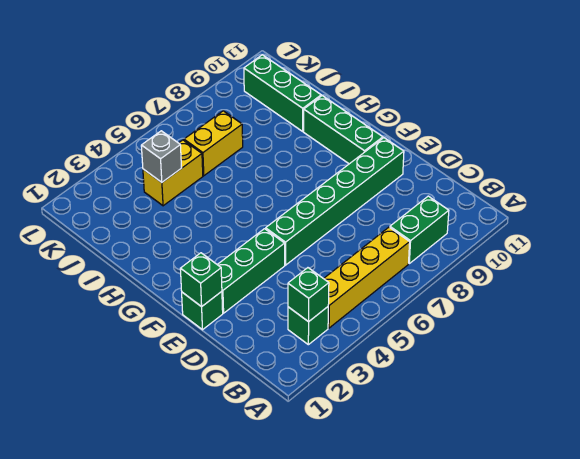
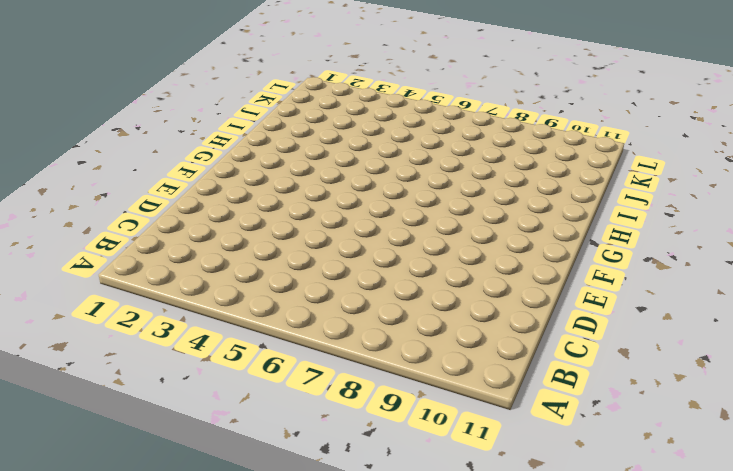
none -> green brick B3 level 1
none -> yellow brick B4:B7 level 1
none -> green brick B8:B9 level 1

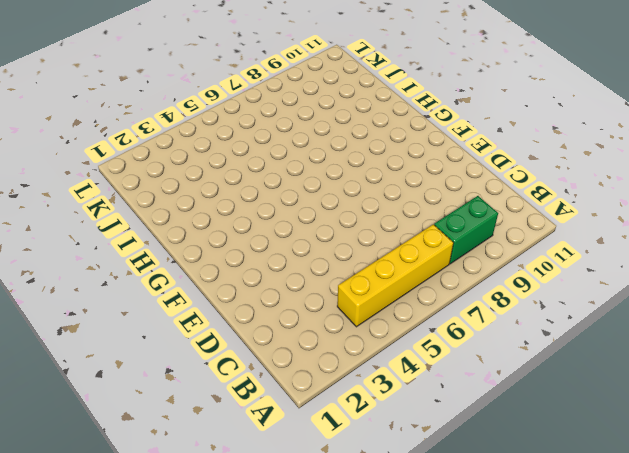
none -> green brick B3 level 1
none -> green brick E1 level 1
none -> green brick E2:E4 level 1

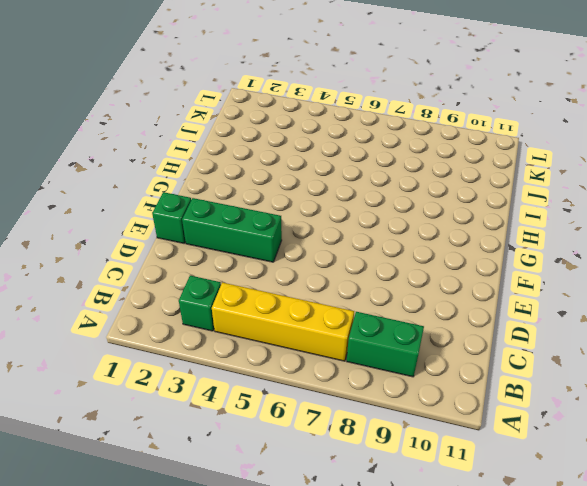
none -> green brick E5:E10 level 1
none -> green brick F10:H10 level 1
none -> green brick I10:K10 level 1

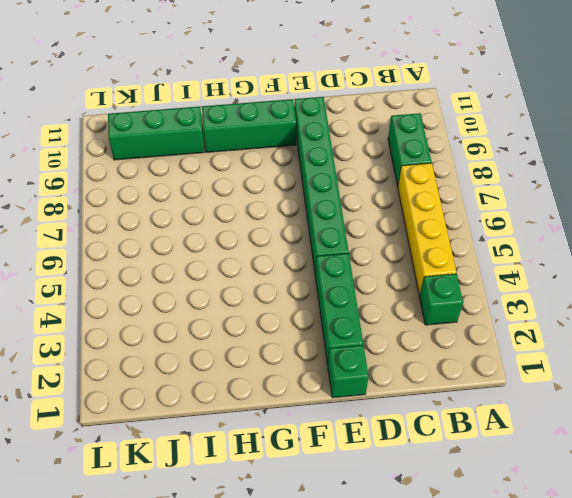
none -> yellow brick J4:J5 level 1
none -> yellow brick J6:J7 level 1
none -> green brick B3 level 2

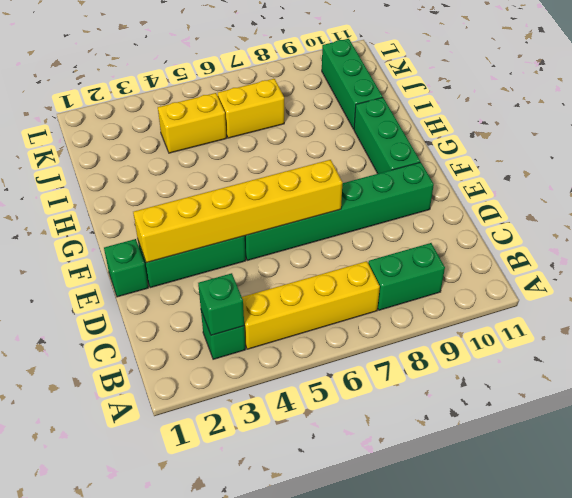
yellow brick E2:E7 level 2 -> none
none -> green brick E1 level 2
none -> grey brick J4 level 2

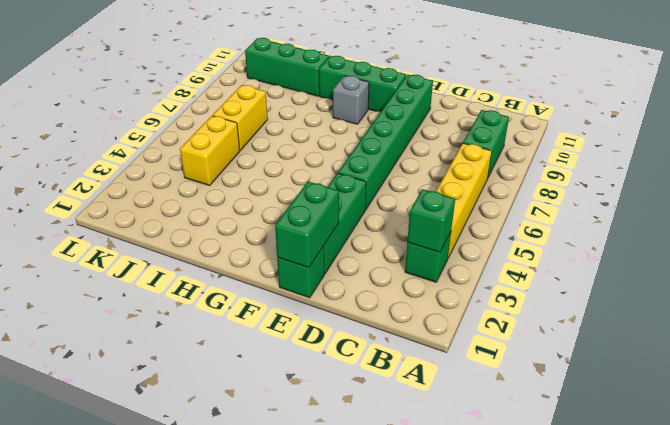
green brick E1:E2 level 2 -> green brick E1 level 2
grey brick G9 level 1 -> grey brick J4 level 2

